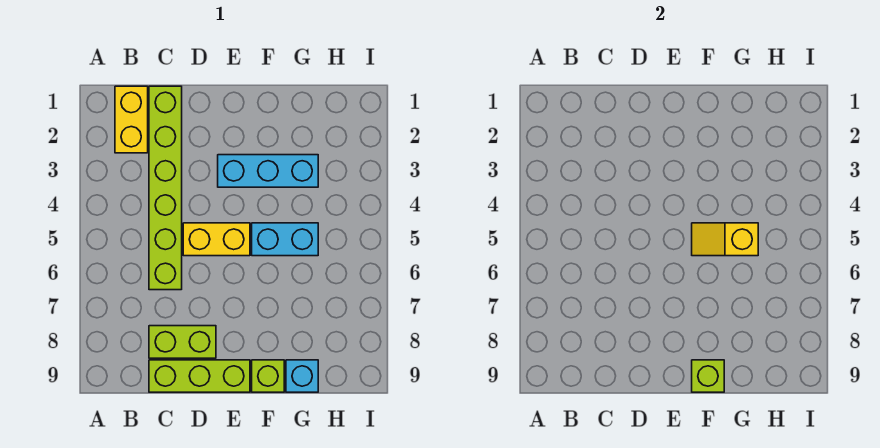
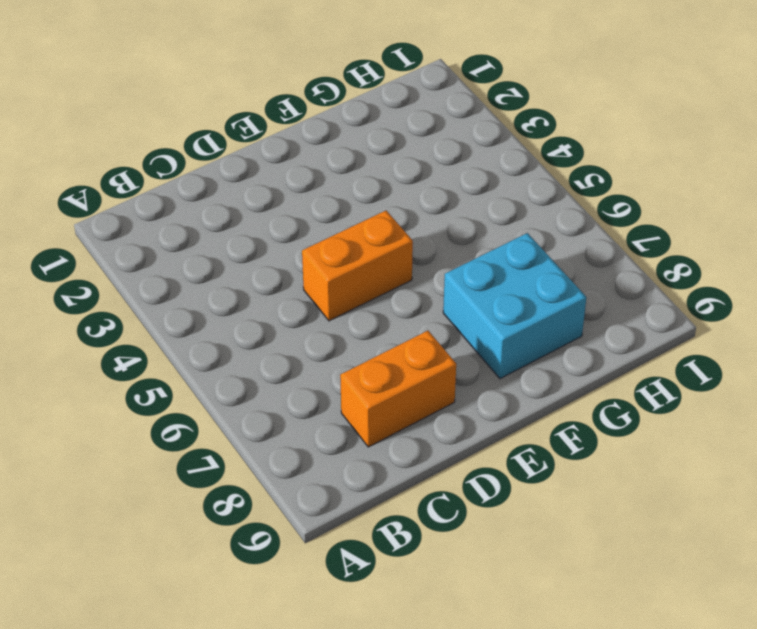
orange brick C8:D8 level 1 -> lime brick C8:D8 level 1
orange brick D5:E5 level 1 -> yellow brick D5:E5 level 1
cyan brick F7:G8 level 1 -> none
none -> yellow brick B1:B2 level 1
none -> lime brick C1:C6 level 1

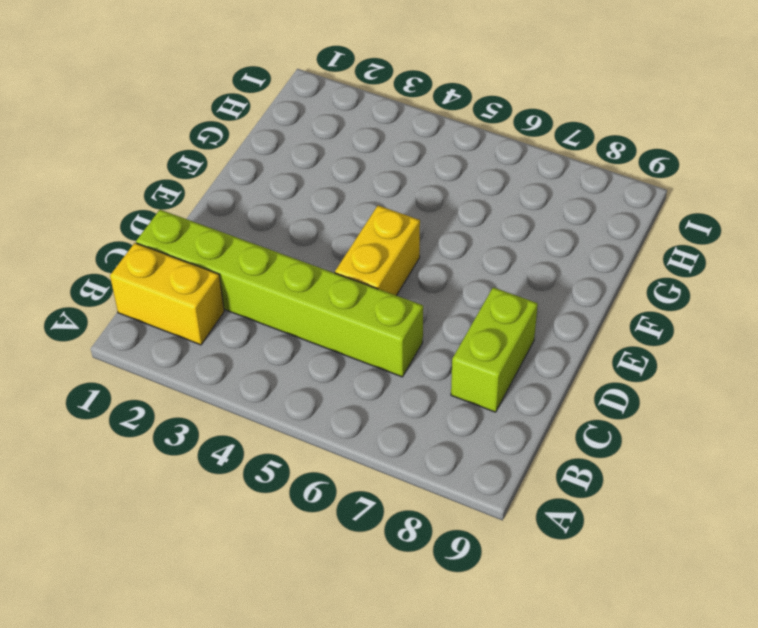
none -> lime brick C9:E9 level 1
none -> cyan brick E3:G3 level 1

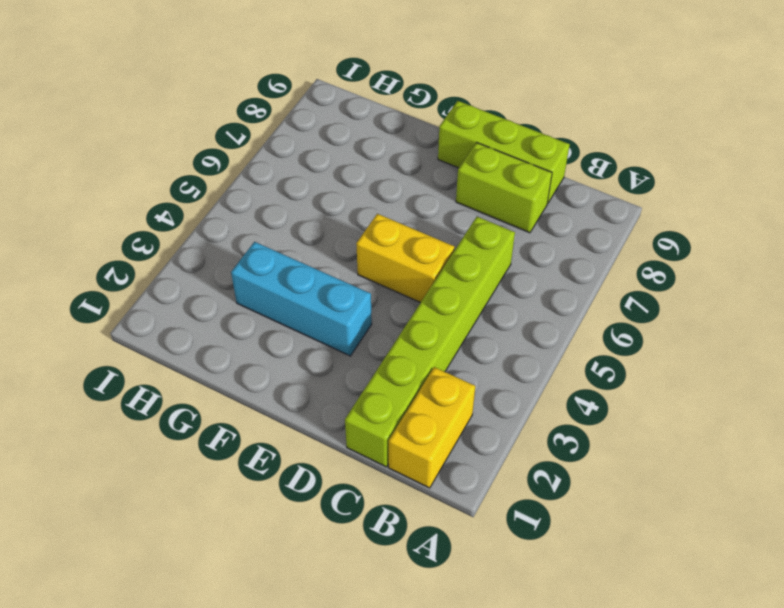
none -> cyan brick F5:G5 level 1
none -> lime brick F9 level 1

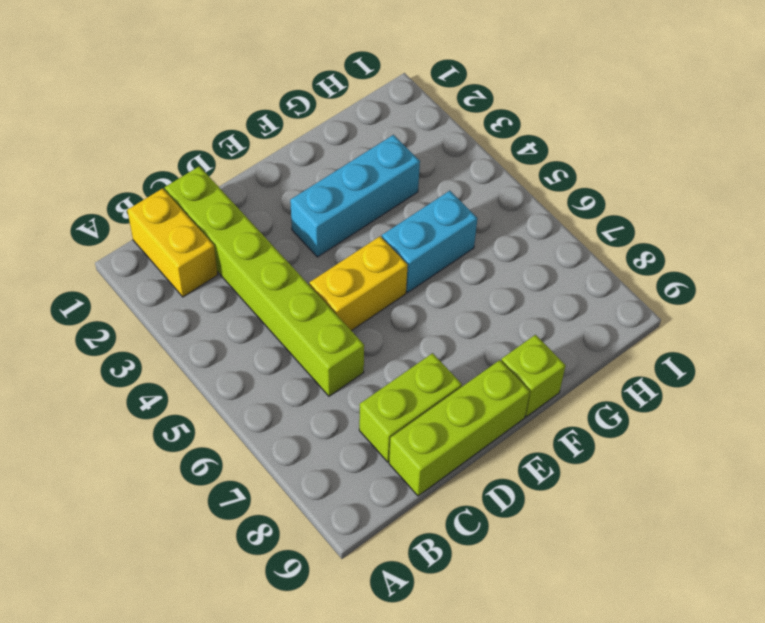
none -> cyan brick G9 level 1
none -> yellow slope F5:G5 level 2 top G

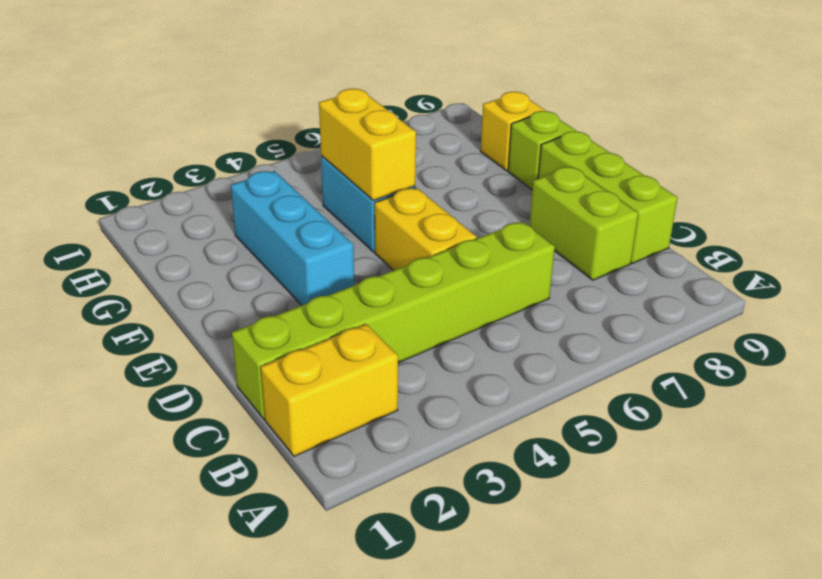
yellow brick F5:G5 level 2 -> yellow slope F5:G5 level 2 top G
yellow brick G9 level 1 -> cyan brick G9 level 1
none -> lime brick F9 level 2

